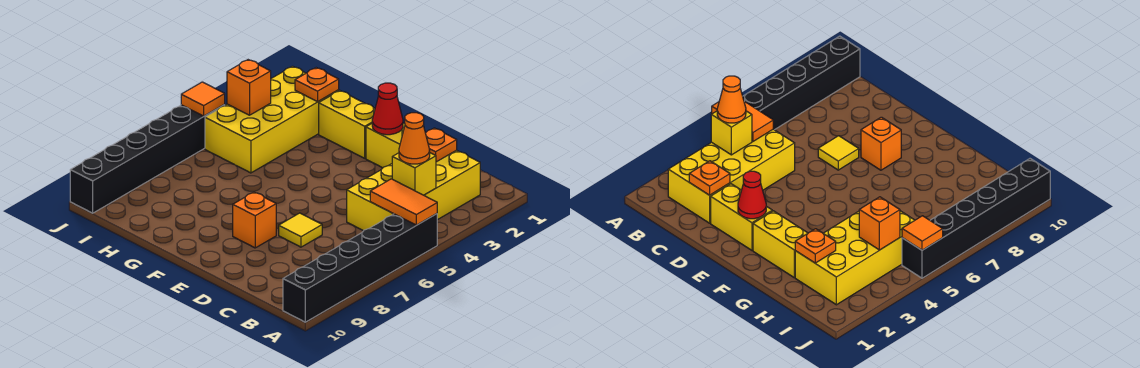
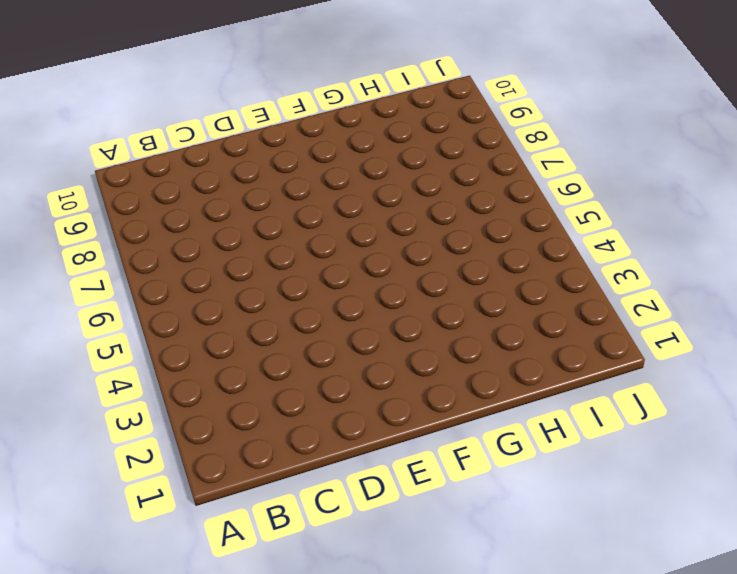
none -> black brick A5:A10 level 1
none -> yellow brick B2:C5 level 1
none -> yellow brick D2:E2 level 1

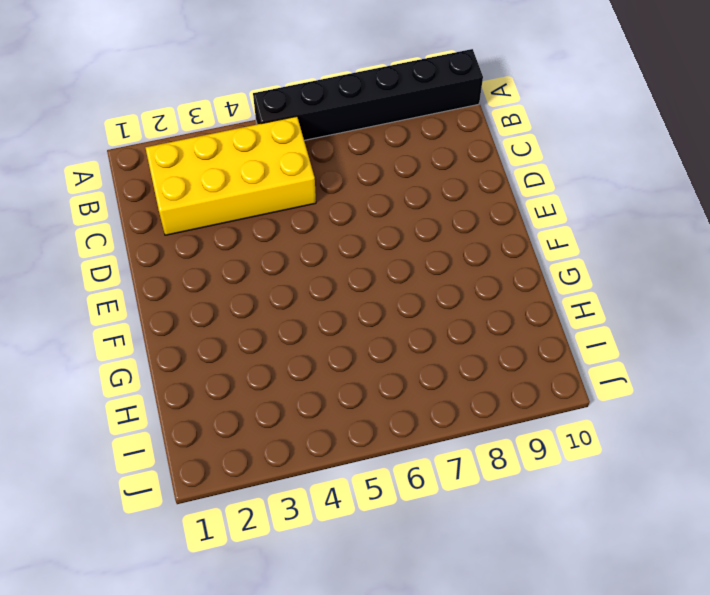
none -> yellow brick D2:E2 level 1
none -> yellow tile D7 level 1
none -> orange brick E8 level 1

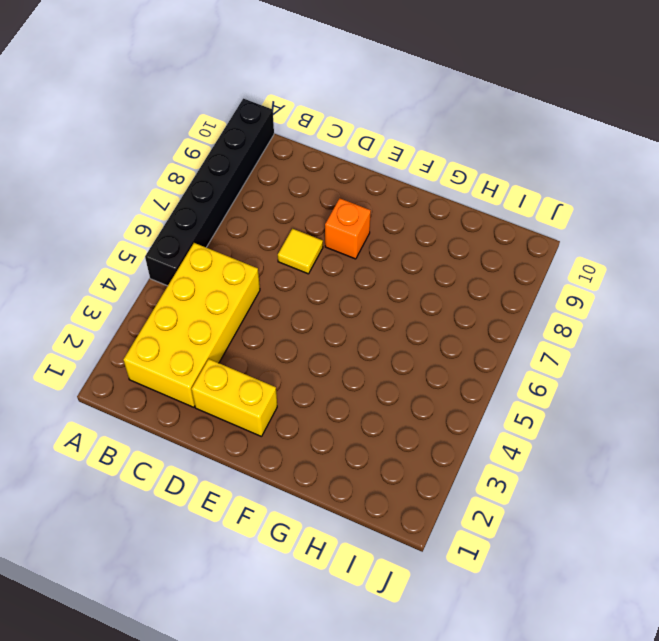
none -> yellow brick F2:G2 level 1
none -> yellow brick H2:I5 level 1
none -> black brick J5:J10 level 1

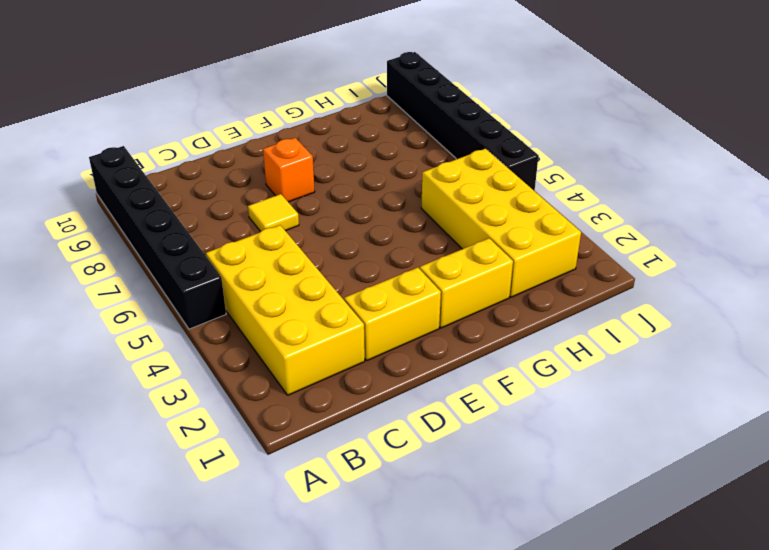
none -> orange tile A5:B5 level 2
none -> yellow brick B4 level 2
none -> orange plate C2 level 2

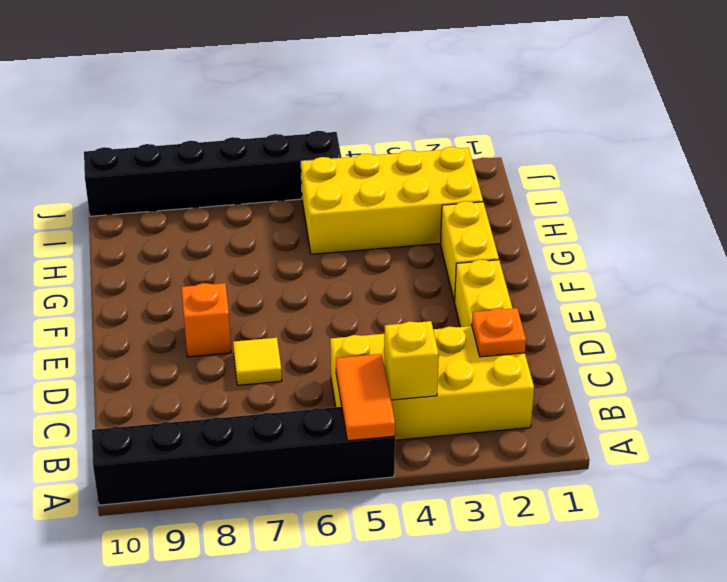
none -> red cone E2 level 2
none -> orange plate H2 level 2
none -> orange brick I4 level 2

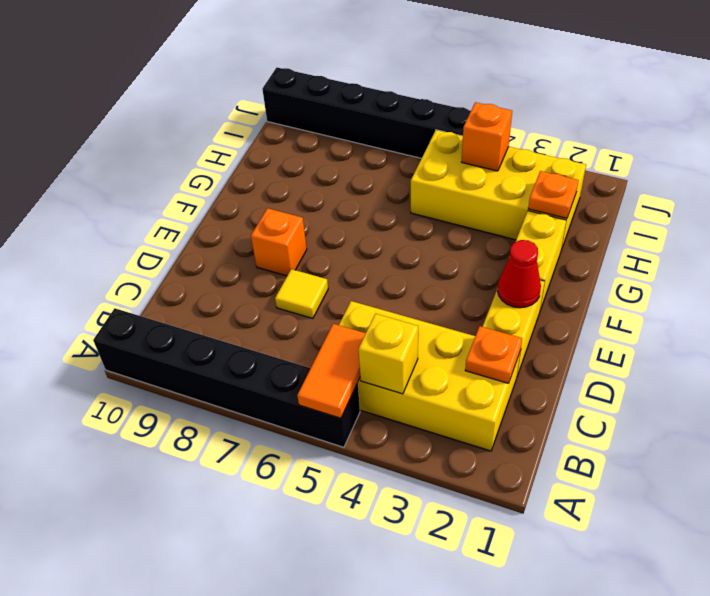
none -> orange tile J5 level 2
none -> orange cone B4 level 3

